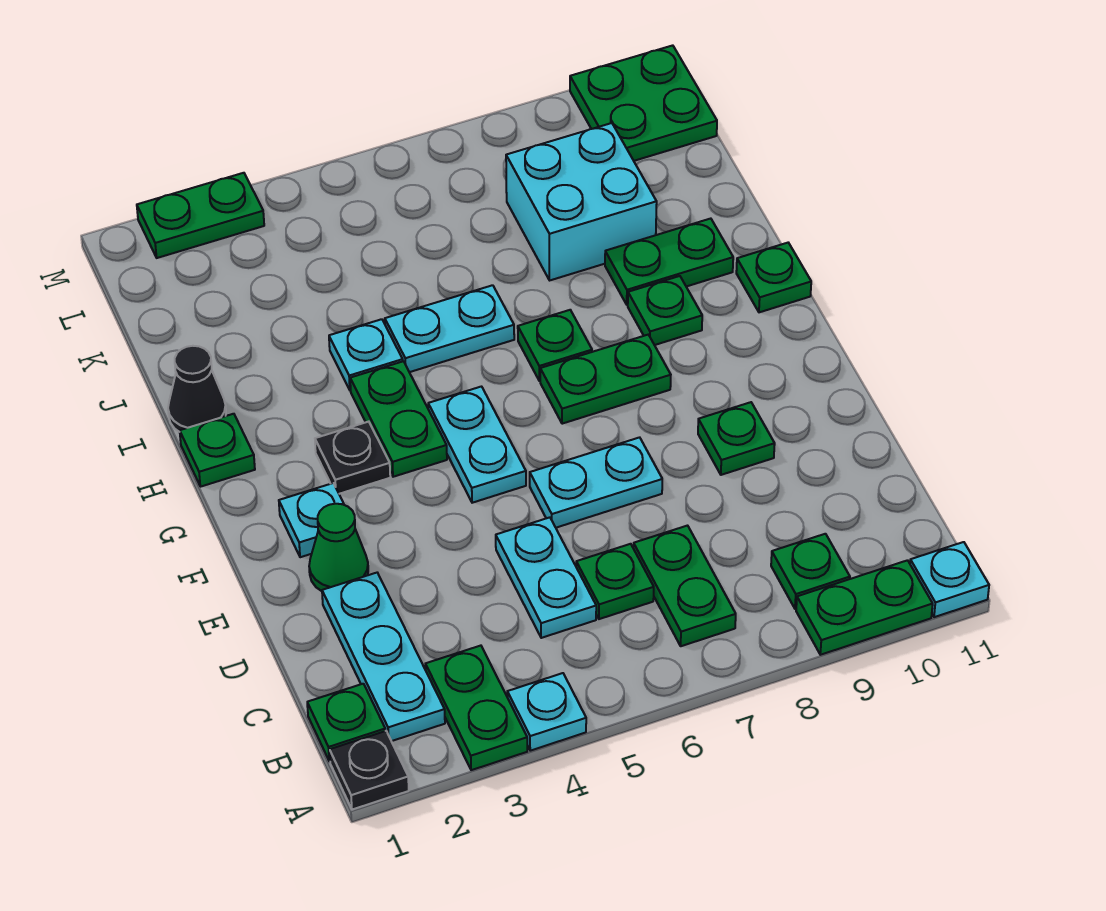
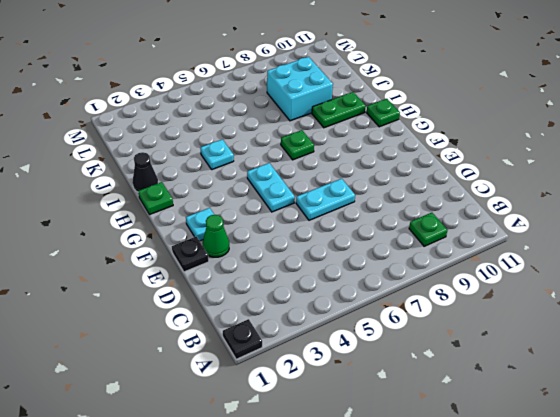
black plate E1 level 1 -> black plate G3 level 1
none -> green plate A3:B3 level 1
none -> cyan plate A4 level 1
none -> green plate A9:A10 level 1
none -> cyan plate A11 level 1

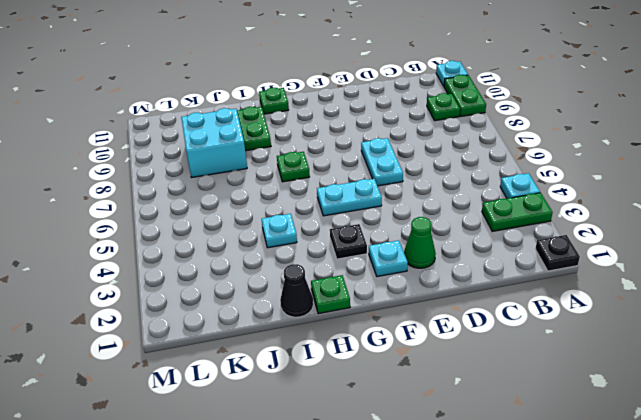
none -> green plate B1 level 1
none -> cyan plate B2:D2 level 1
none -> green plate B7:C7 level 1
none -> cyan plate C5:D5 level 1

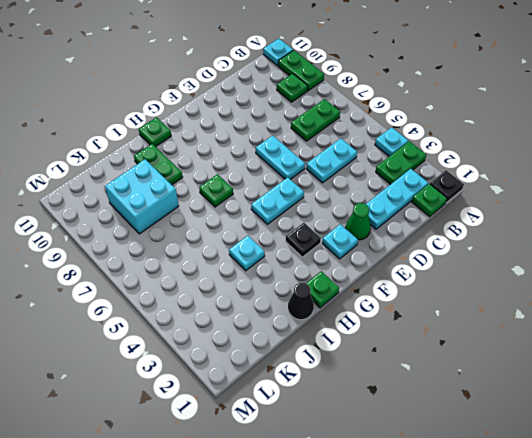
none -> green plate C6 level 1
none -> green plate E9 level 1
none -> green plate G4:H4 level 1
none -> green plate G7:G8 level 1

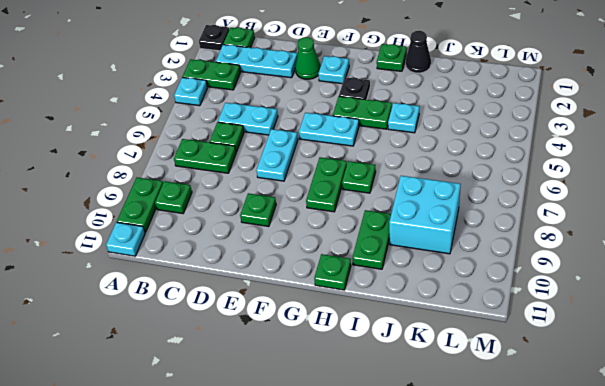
none -> green plate H9 level 1
none -> cyan plate I5:I6 level 1
none -> green plate L10:M11 level 1
none -> green plate M2:M3 level 1

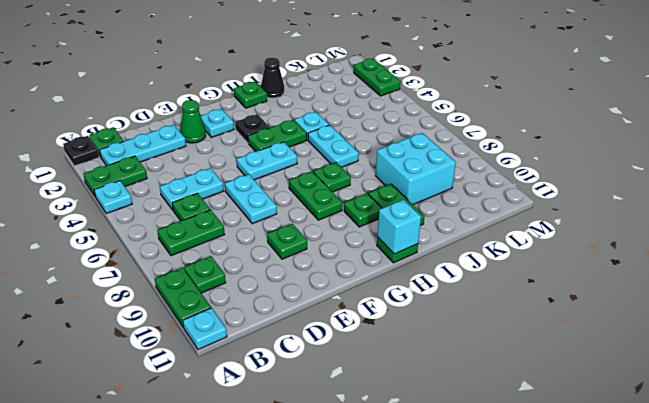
cyan brick H11 level 2 -> none
none -> green plate L10:M11 level 1

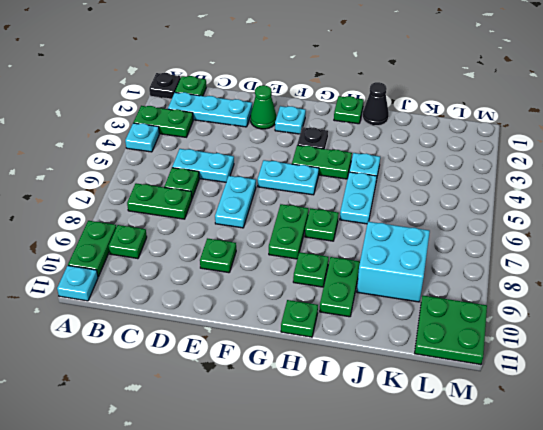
none -> green plate M2:M3 level 1

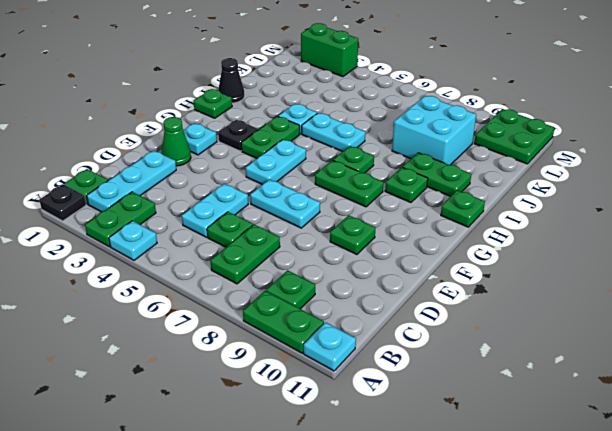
green brick M2:M3 level 1 -> green plate M2:M3 level 1

